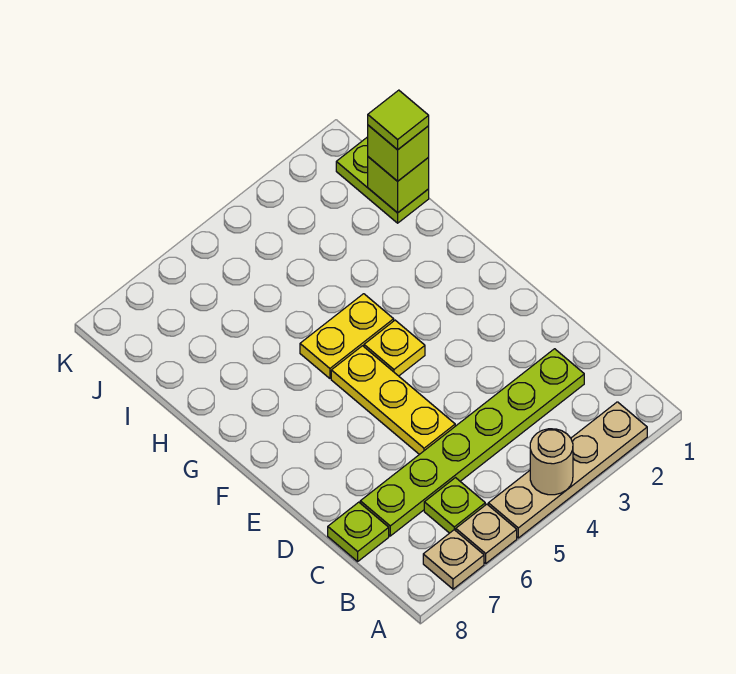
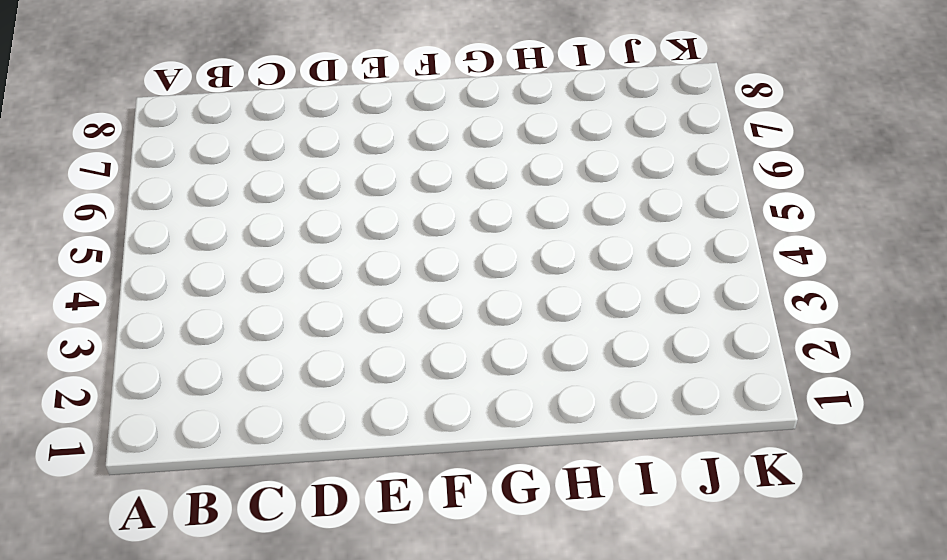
none -> tan plate A2:A5 level 1
none -> tan plate A6 level 1
none -> tan plate A7 level 1

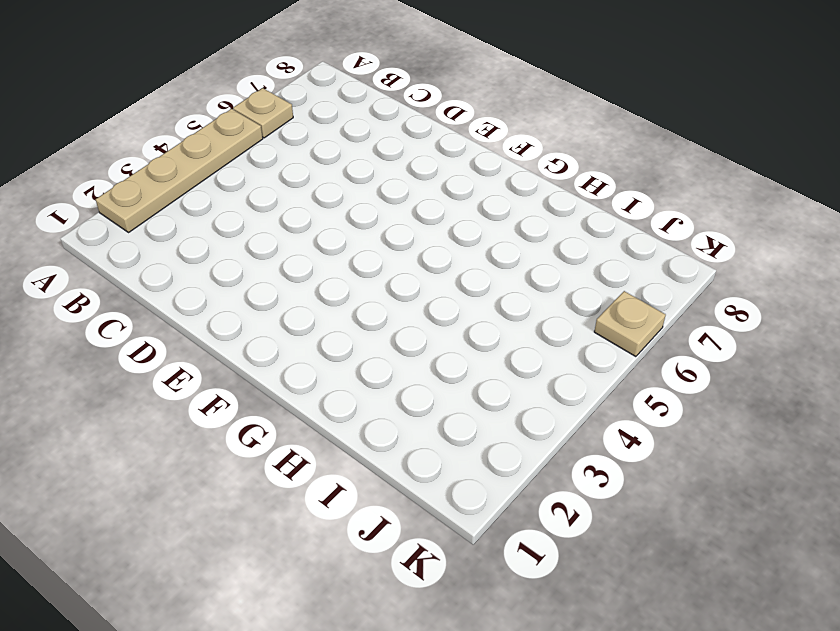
tan plate K6 level 1 -> tan plate A7 level 1
none -> lime plate B6 level 1
none -> lime plate C2:C7 level 1
none -> lime plate C8 level 1

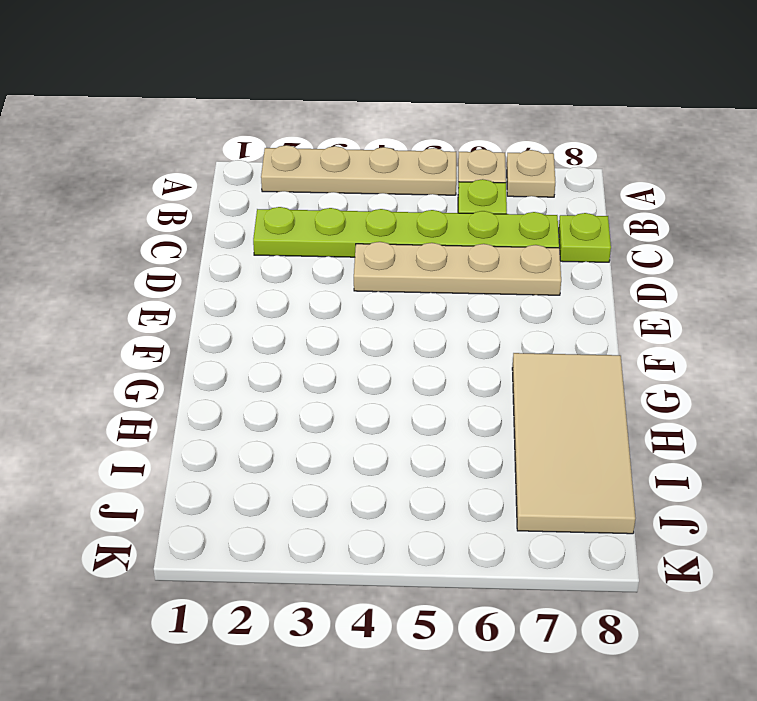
tan plate D4:D7 level 1 -> yellow plate D5:F5 level 1
tan tile G7:J8 level 1 -> none
none -> yellow plate F4 level 1
none -> yellow plate G4:G5 level 1
none -> lime plate I1:J1 level 1

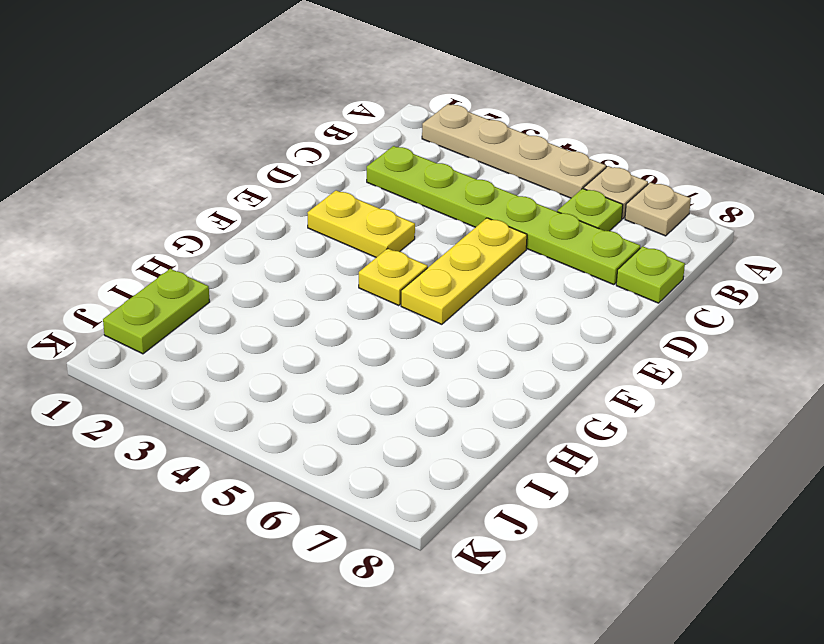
yellow plate E2:E3 level 1 -> yellow plate G4:G5 level 1
none -> tan round brick A4 level 2
none -> lime brick I1 level 2
none -> lime brick I1 level 3

